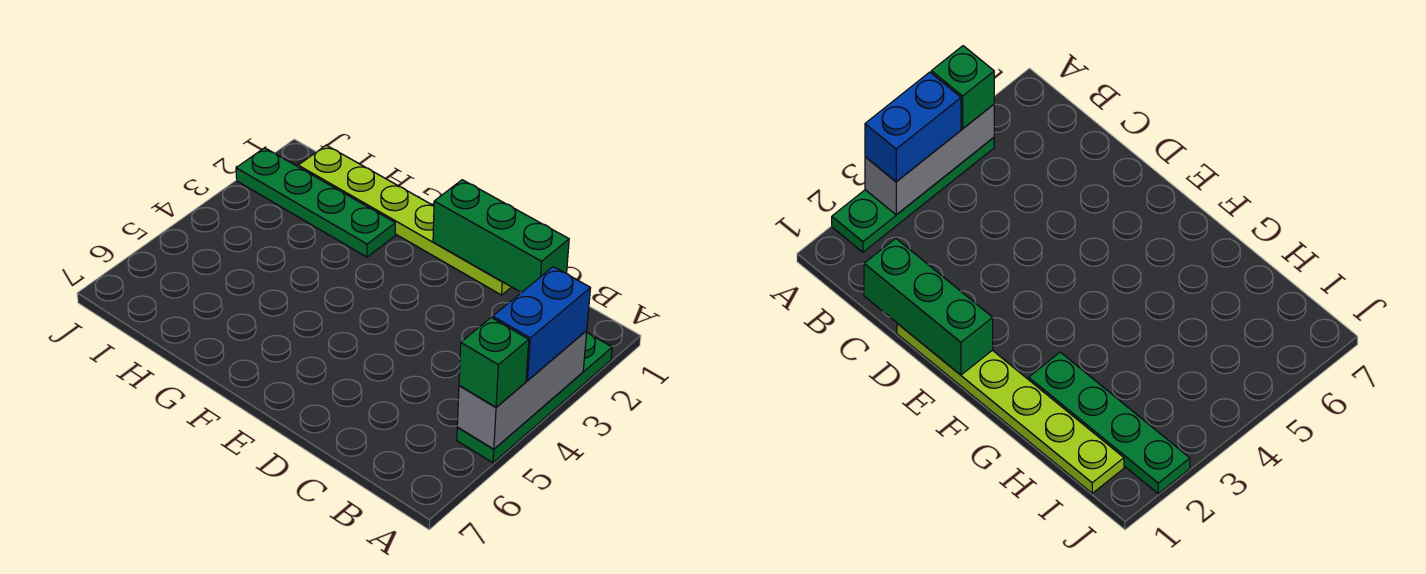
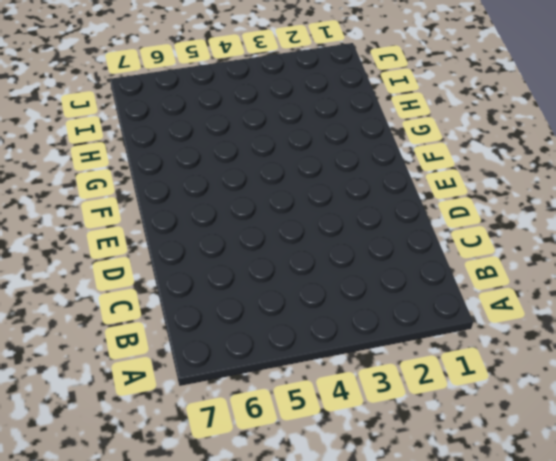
none -> green plate A2:A5 level 1
none -> lime plate D1:I1 level 1

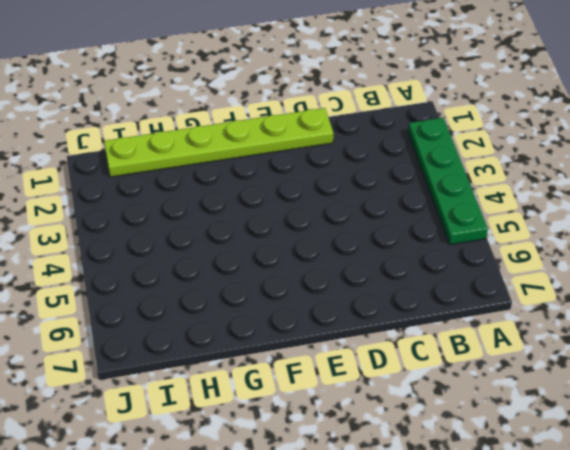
none -> green plate G2:J2 level 1
none -> grey brick A3:A5 level 2

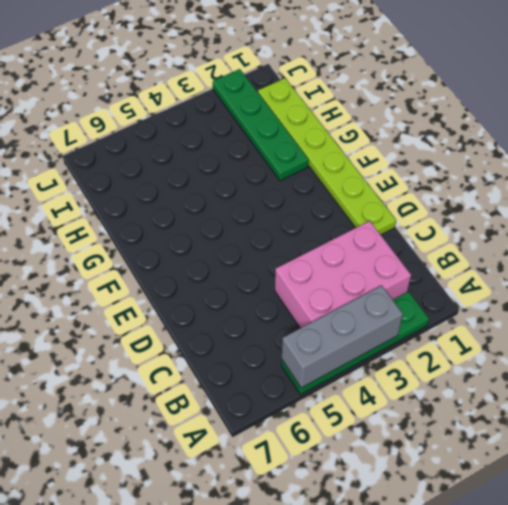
pink brick B2:C4 level 1 -> none
none -> green brick C1:E1 level 2
none -> blue brick A3:A4 level 3

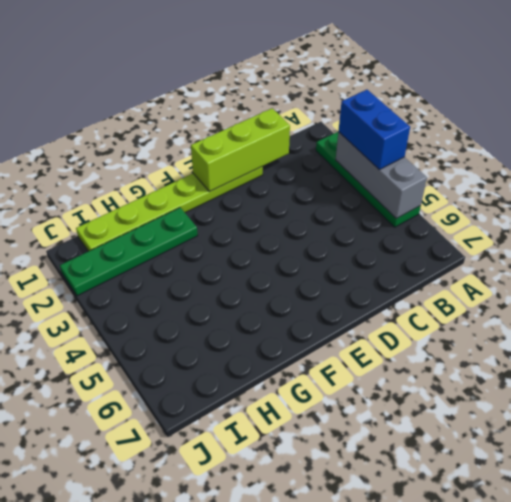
lime brick C1:E1 level 2 -> green brick C1:E1 level 2
none -> green brick A5 level 3

